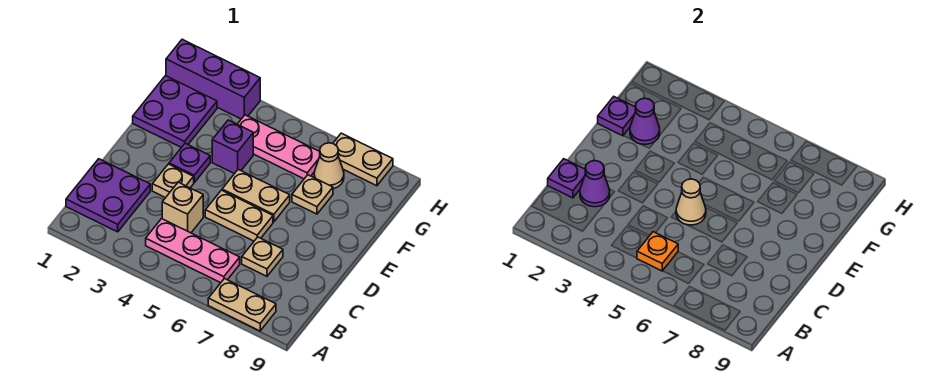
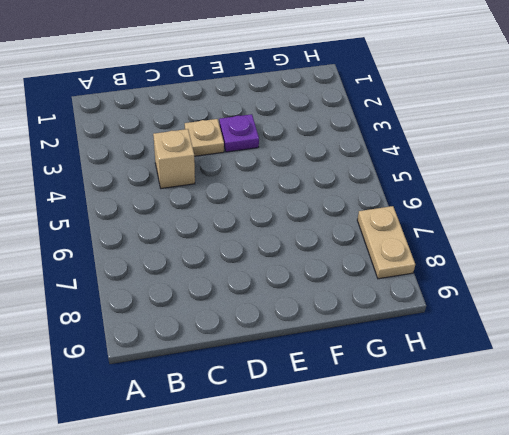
none -> tan plate A7:A8 level 1
none -> purple plate B1:C2 level 1
none -> pink plate B4:B6 level 1

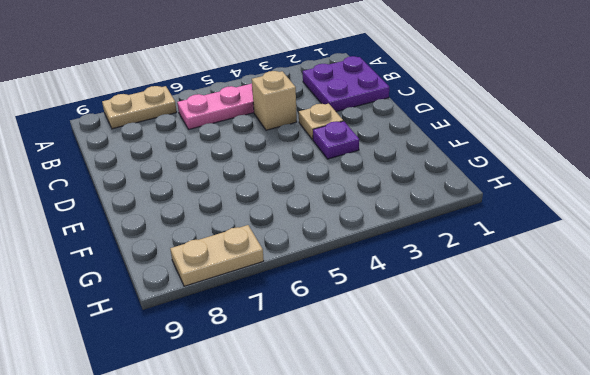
none -> tan plate C7 level 1
none -> tan plate D5:D6 level 1
none -> tan plate E5:E6 level 1

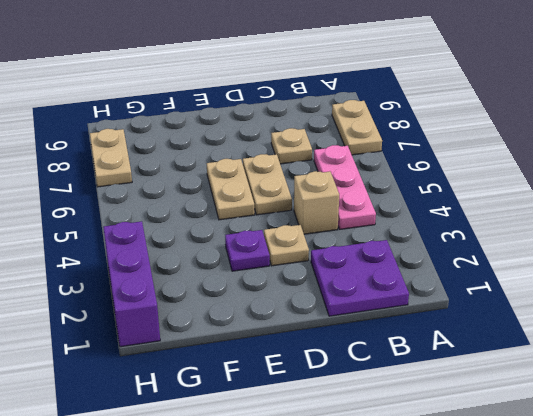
none -> purple plate F1:G2 level 1
none -> purple brick F4 level 1
none -> tan plate F7 level 1

